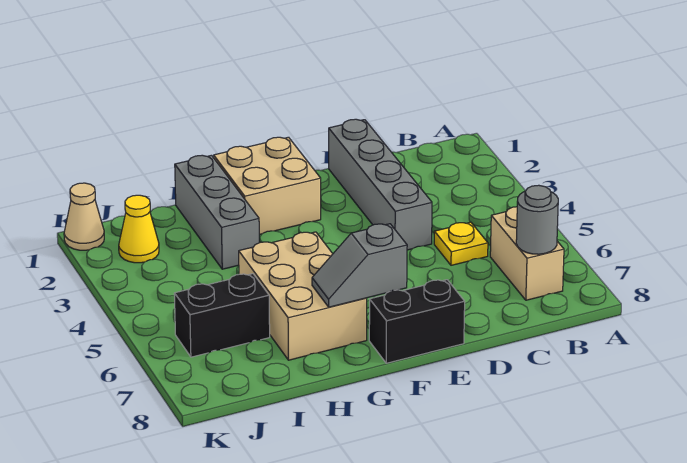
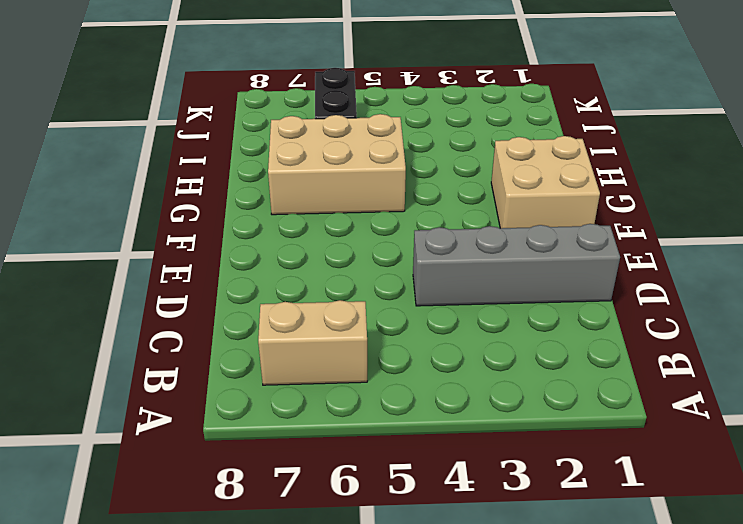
none -> yellow plate C5 level 1
none -> black brick E8:F8 level 1
none -> grey brick H1:H3 level 1

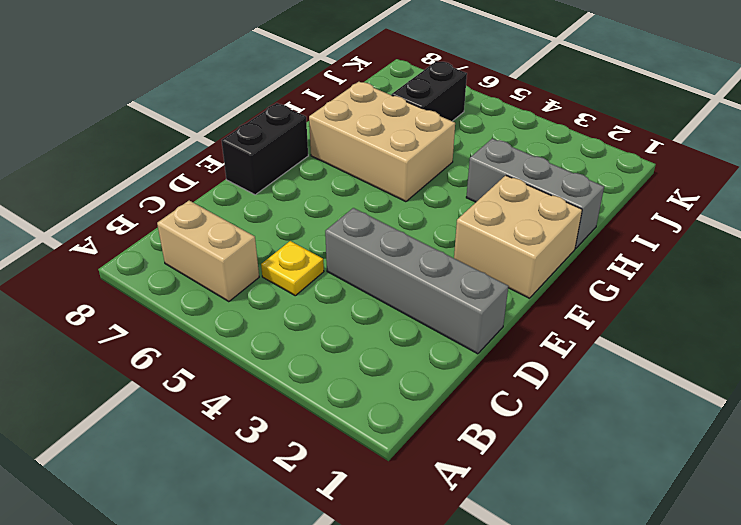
none -> yellow cone J2 level 1
none -> tan cone K1 level 1
none -> grey round brick B7 level 2

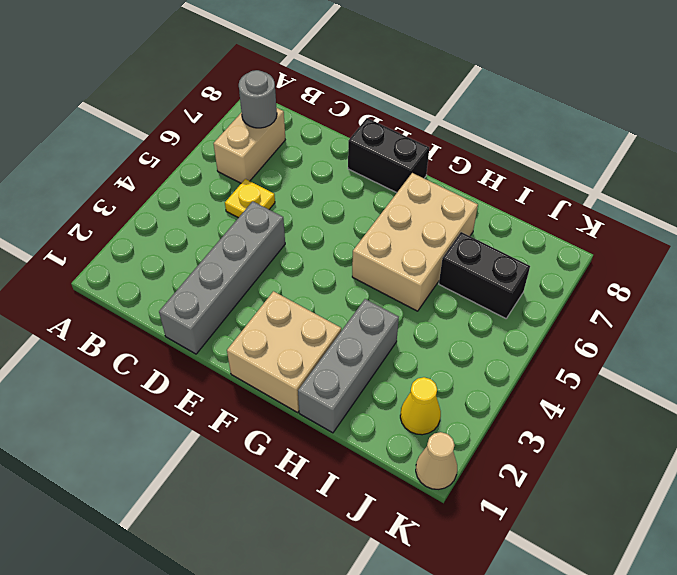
none -> grey slope F7:G7 level 2 top F

